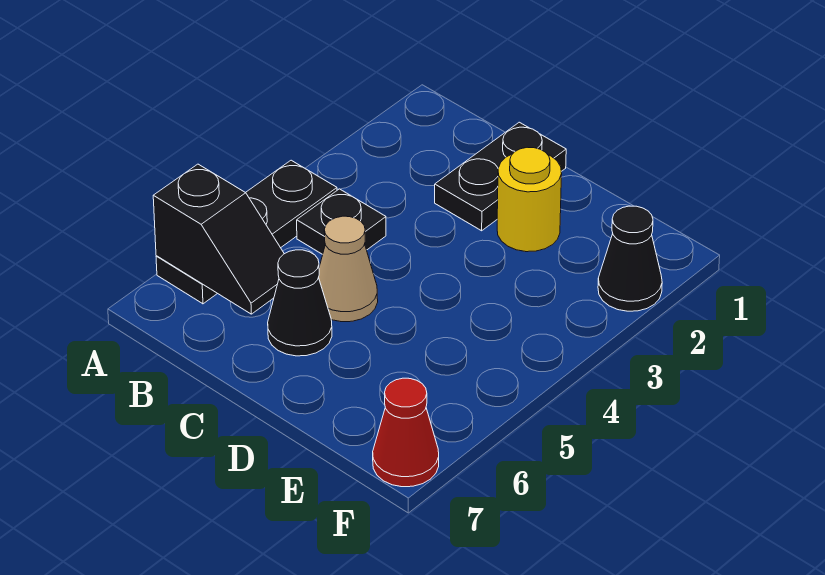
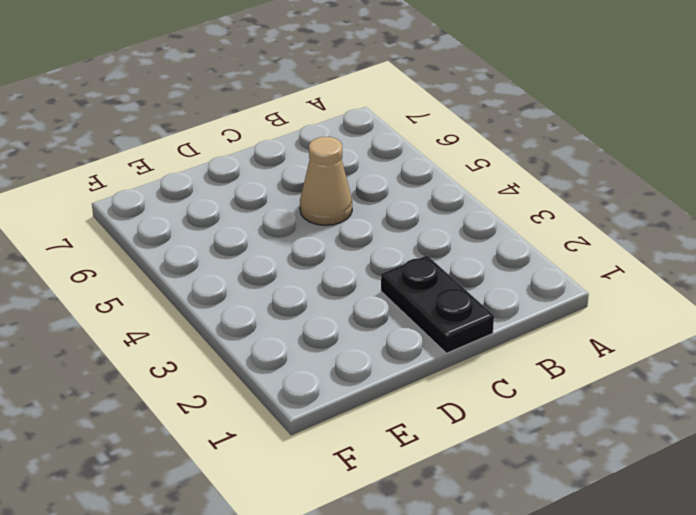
none -> black plate A4:A6 level 1
none -> black plate B4 level 1

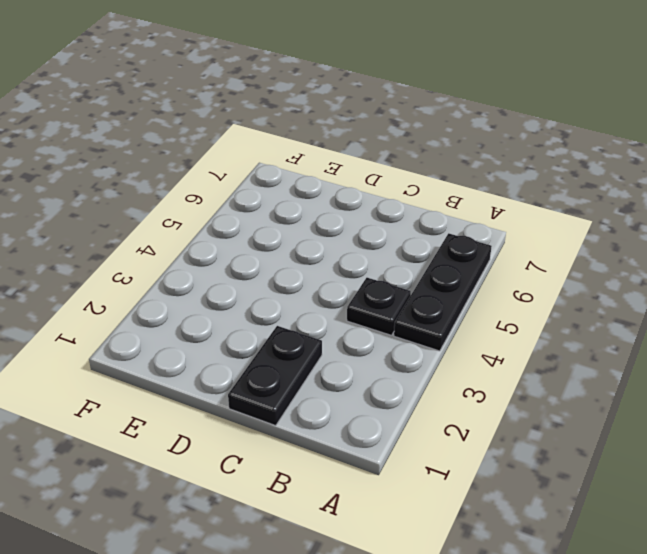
none -> tan cone C5 level 1
none -> black cone C6 level 1

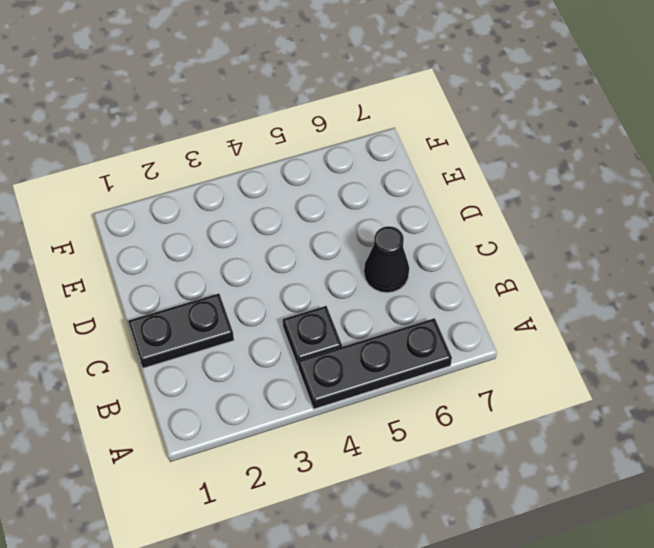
none -> tan cone C5 level 1
none -> yellow round brick D2 level 1

